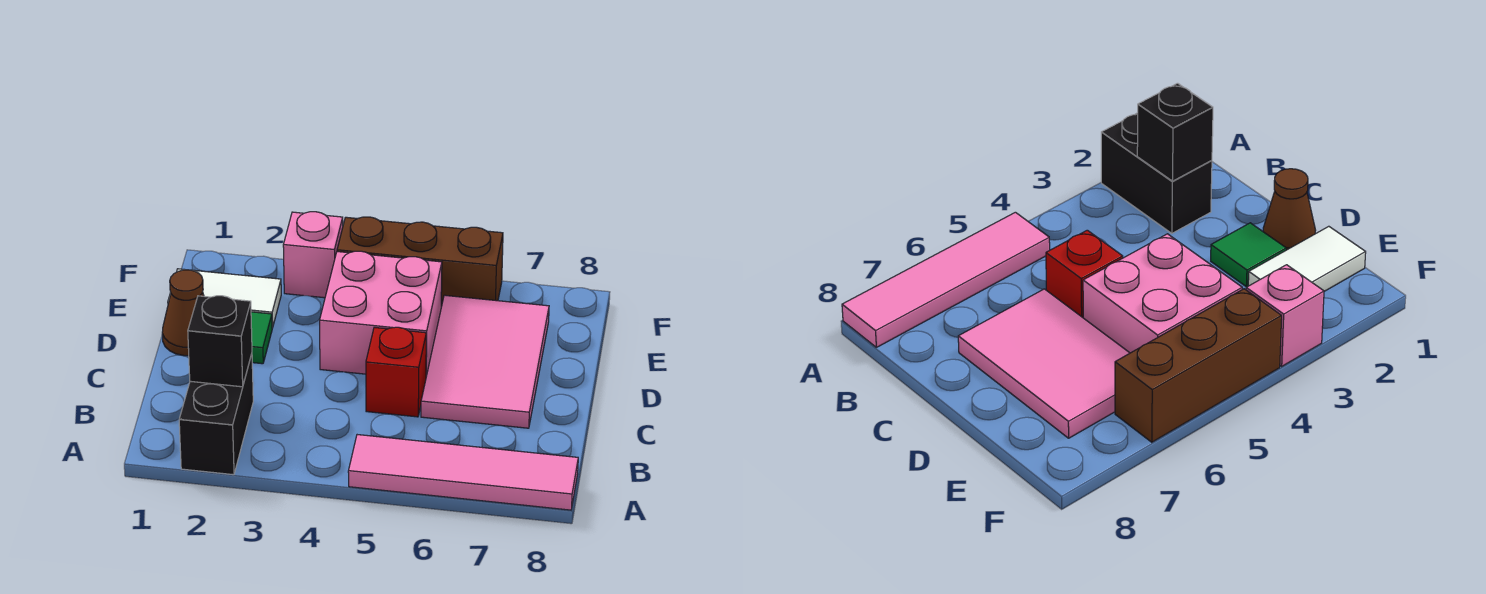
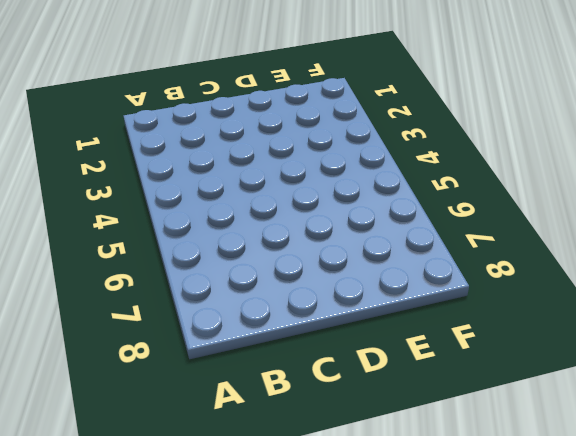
none -> black brick A2:B2 level 1
none -> pink tile A5:A8 level 1

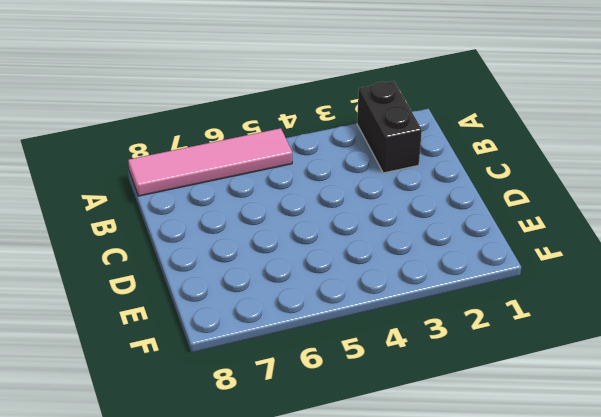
none -> red brick C5 level 1
none -> pink tile C6:E7 level 1

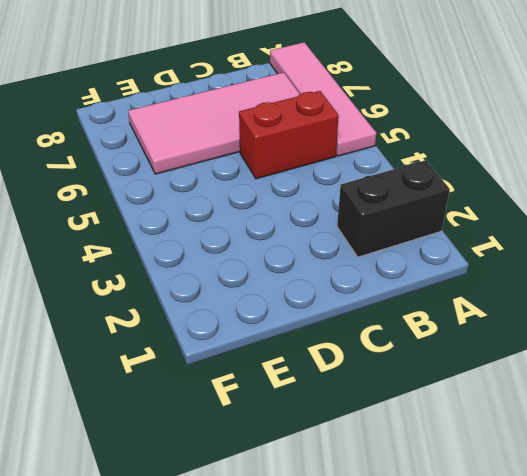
red brick B5:C5 level 1 -> red brick C5 level 1
pink tile B6:E7 level 1 -> pink tile C6:E7 level 1
none -> brown cone D1 level 1
none -> green tile D2 level 1

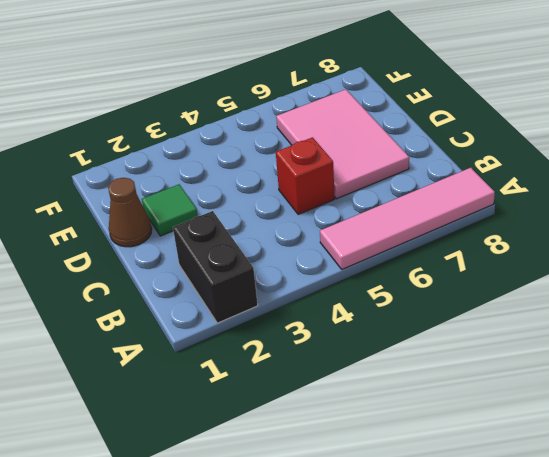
none -> pink brick D4:E5 level 1
none -> white tile E1:E2 level 1

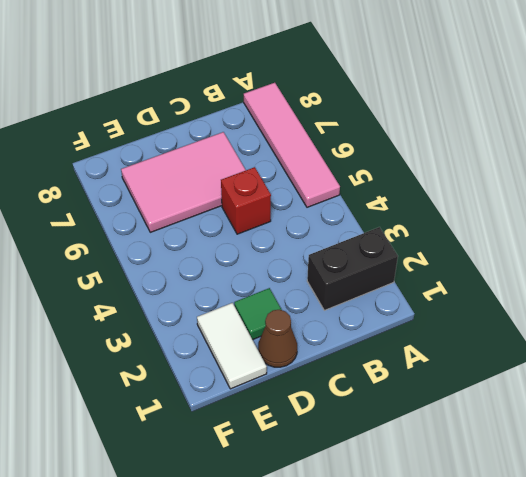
none -> pink brick D4:E5 level 1
none -> pink brick F3 level 1

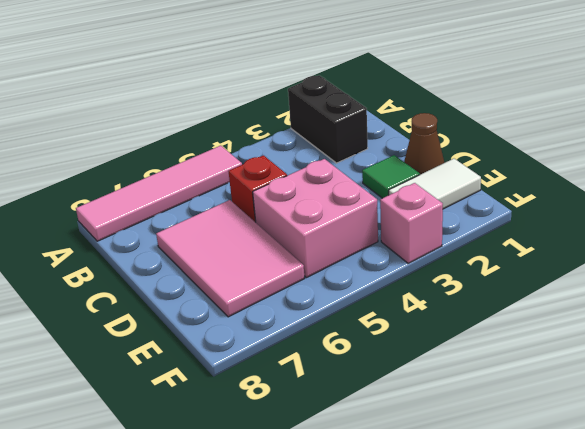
none -> brown brick F4:F6 level 1
none -> black brick B2 level 2

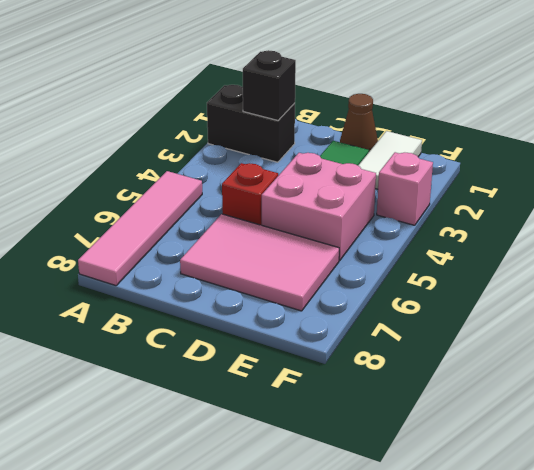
none -> brown brick F4:F6 level 1

